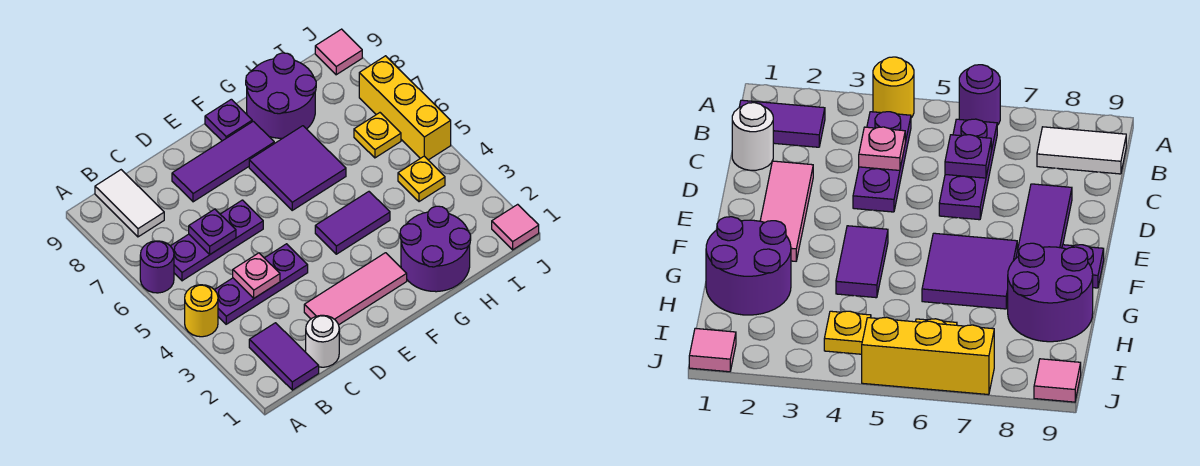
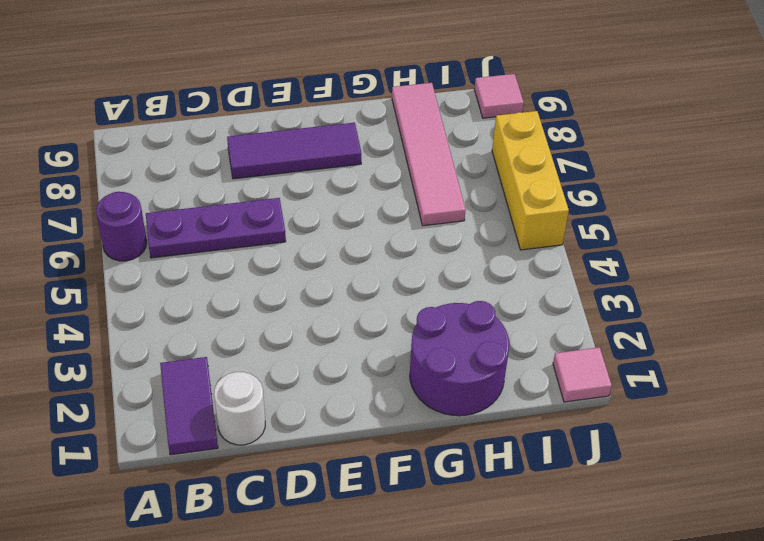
pink tile H6:H9 level 1 -> purple round brick G8:H9 level 1
none -> yellow round brick A4 level 1
none -> purple plate B4:D4 level 1
none -> white tile B8:B9 level 1

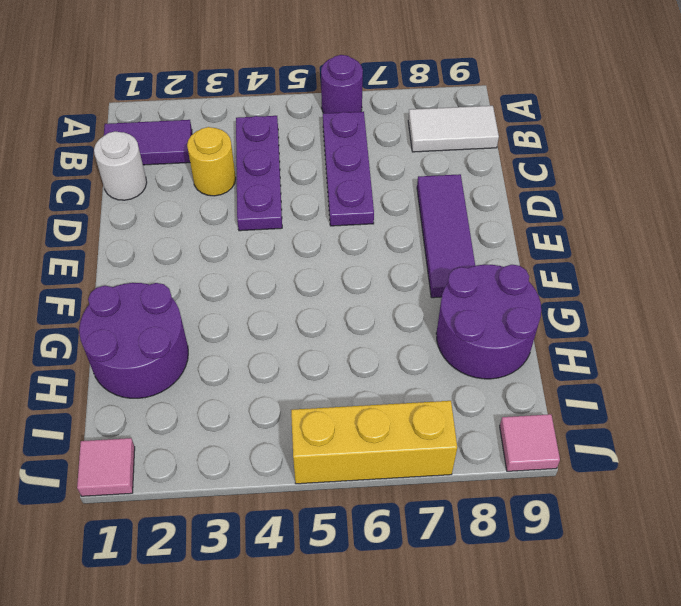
yellow round brick C3 level 1 -> yellow round brick A4 level 1
none -> pink tile D2:F2 level 1
none -> purple tile F4:G4 level 1
none -> purple tile F6:G7 level 1

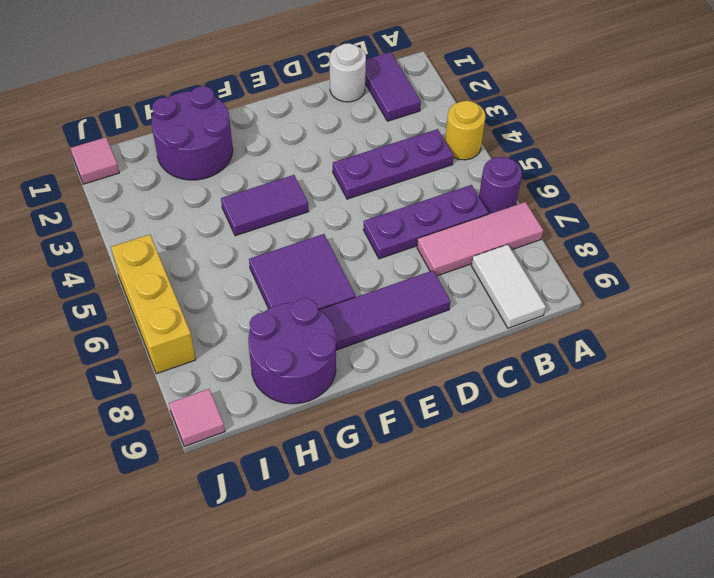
pink tile A7:C7 level 1 -> pink tile D2:F2 level 1
none -> purple plate F9 level 1
none -> yellow plate I4 level 1
none -> yellow plate I6 level 1

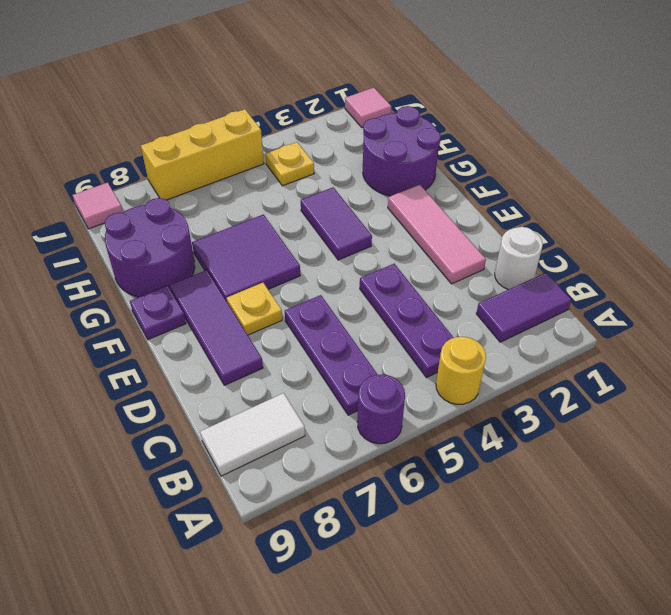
yellow plate E7 level 1 -> yellow plate I6 level 1
none -> pink plate C4 level 2
none -> purple plate C6 level 2

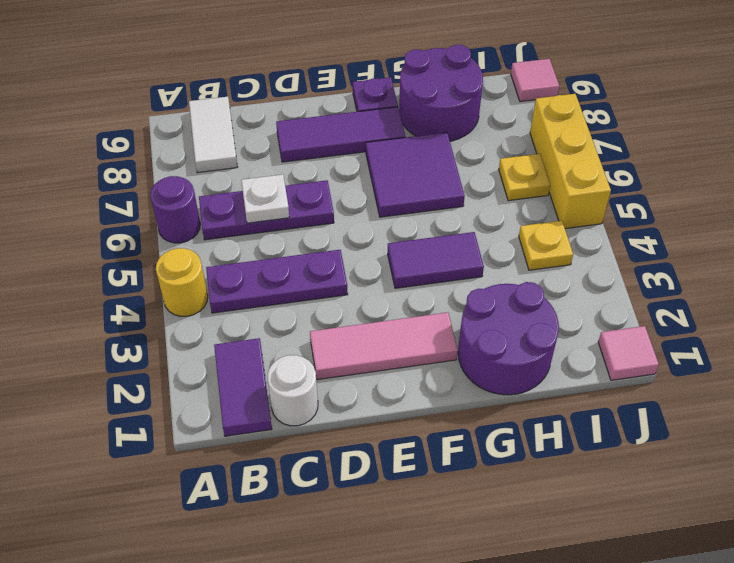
white plate C6 level 2 -> purple plate C6 level 2
none -> pink plate C4 level 2

